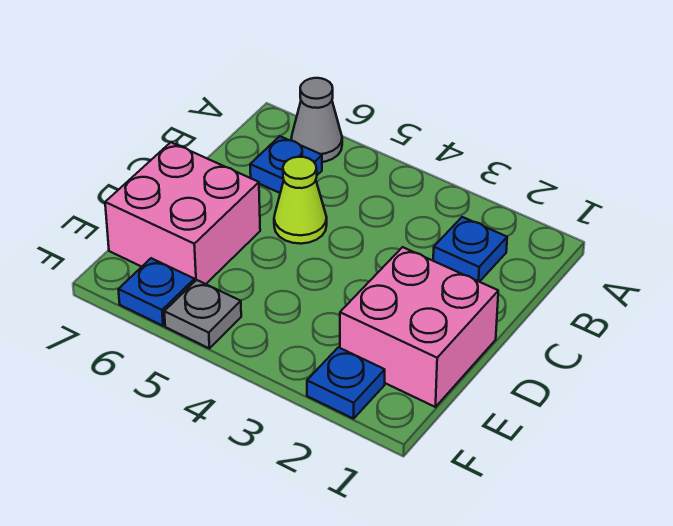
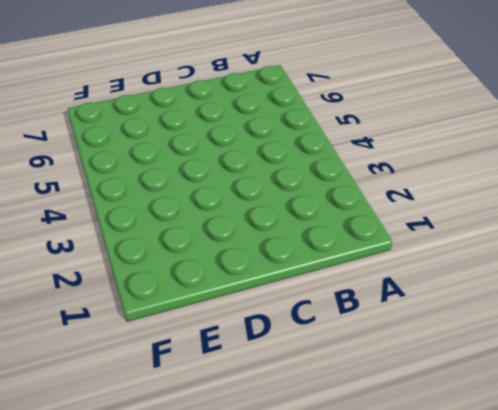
none -> grey cone A6 level 1
none -> blue plate B2 level 1

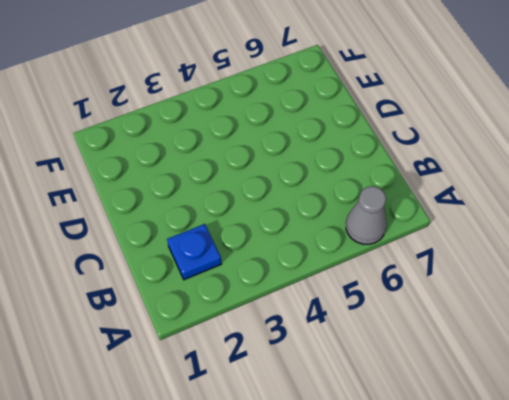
none -> blue plate B6 level 1
none -> lime cone C5 level 1

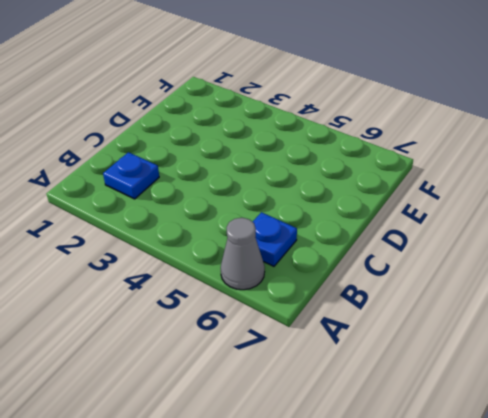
none -> lime cone C5 level 1
none -> pink brick D1:E2 level 1

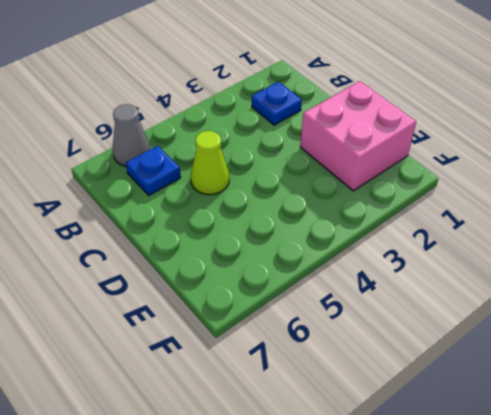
none -> pink brick D6:E7 level 1
none -> blue plate F2 level 1

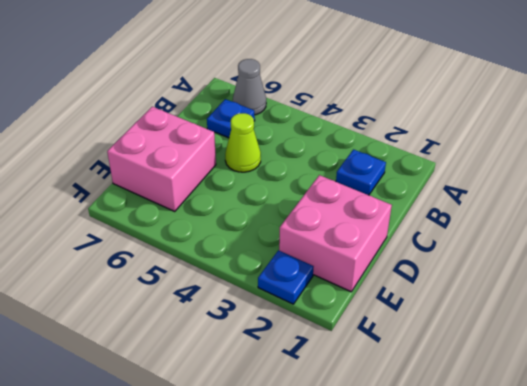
none -> grey plate F5 level 1
none -> blue plate F6 level 1

